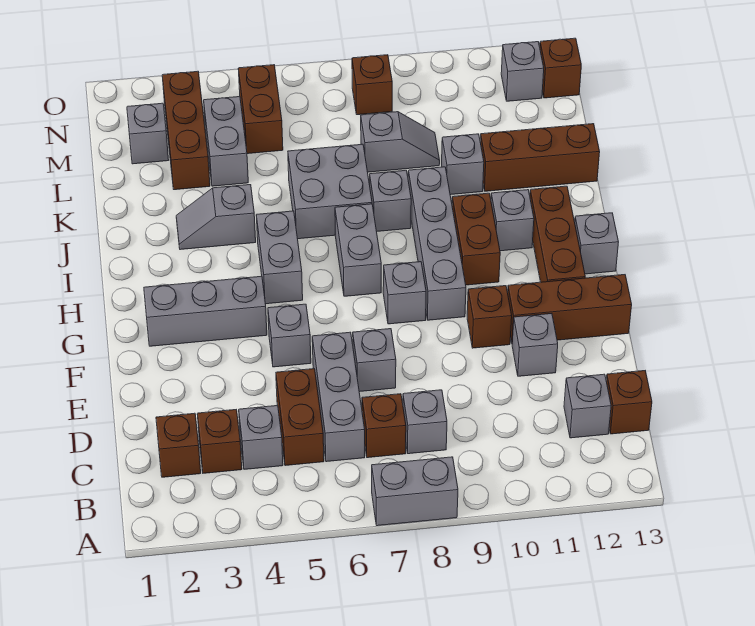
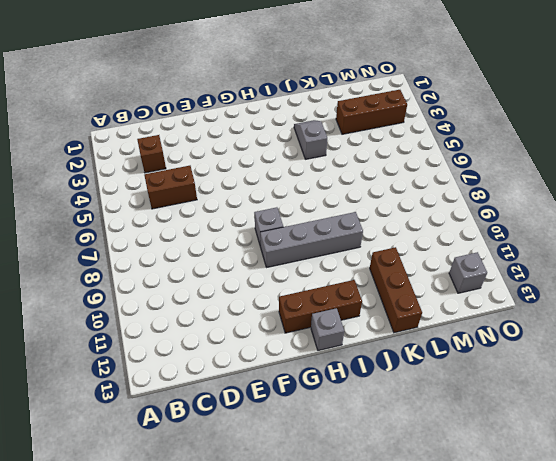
none -> grey brick A7:A8 level 1
none -> brown brick C2 level 1
none -> grey brick C4 level 1
none -> grey brick C6:E6 level 1

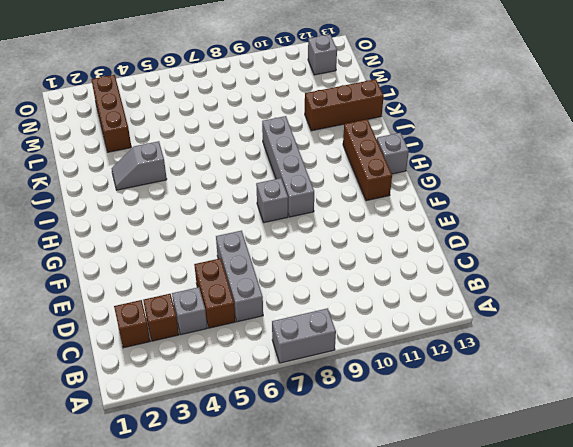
none -> brown brick C7 level 1
none -> grey brick C8 level 1
none -> grey brick C12 level 1
none -> brown brick C13 level 1

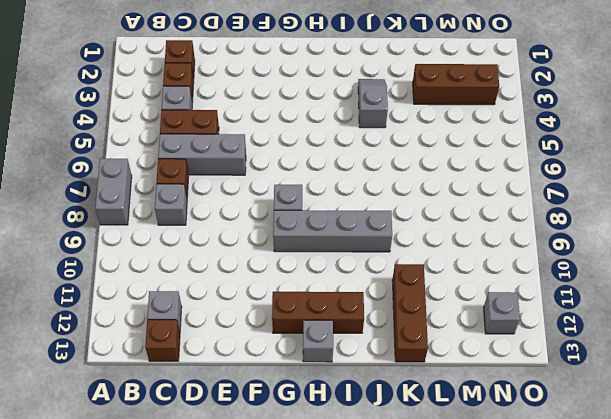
none -> grey brick E7 level 1
none -> grey brick E11 level 1
none -> grey brick F5 level 1
none -> brown brick F10 level 1

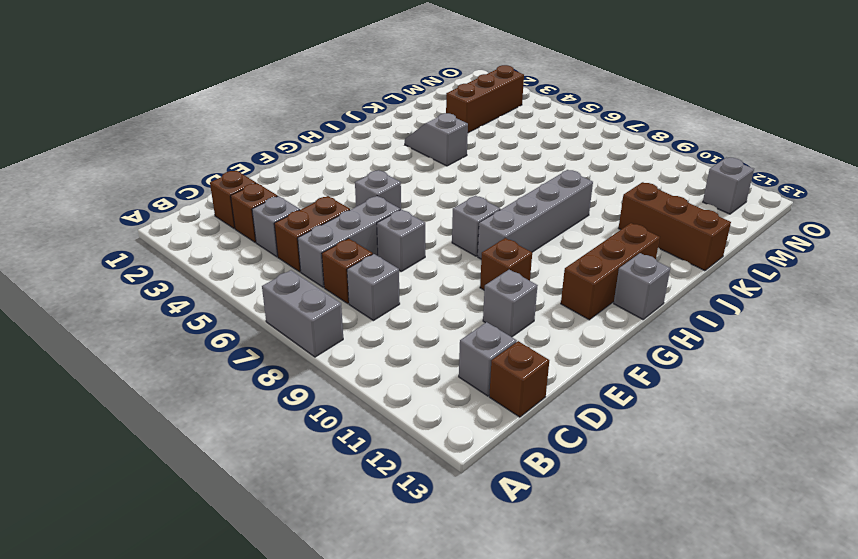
none -> brown brick F11:F13 level 1
none -> grey brick G2:G4 level 1
none -> grey brick H5:I5 level 1
none -> grey brick H7:I7 level 1

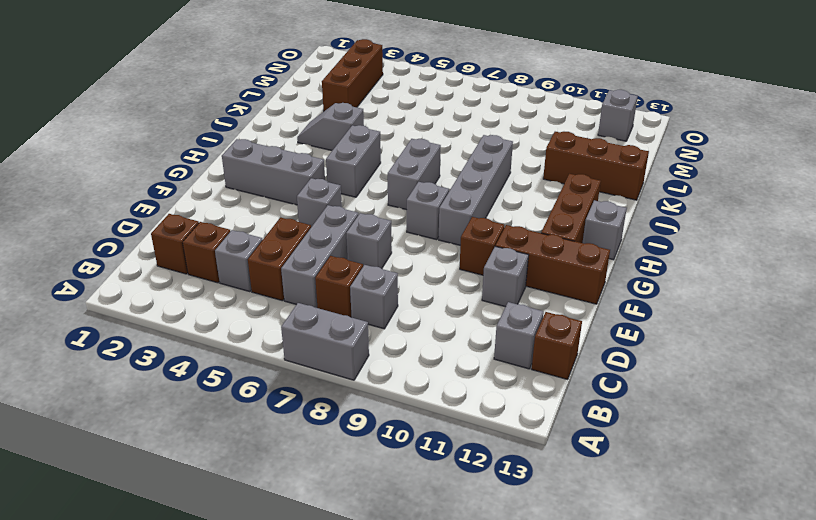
none -> brown brick H10:I10 level 1
none -> grey brick I11 level 1
none -> grey brick J6:K7 level 1
none -> grey brick J8 level 1

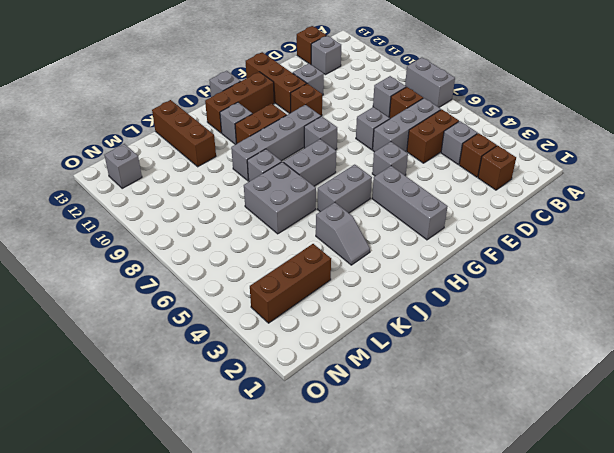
none -> grey brick K10 level 1
none -> grey brick L4:M4 level 1
none -> grey slope L8:L9 level 1 top 8
none -> grey brick M2 level 1

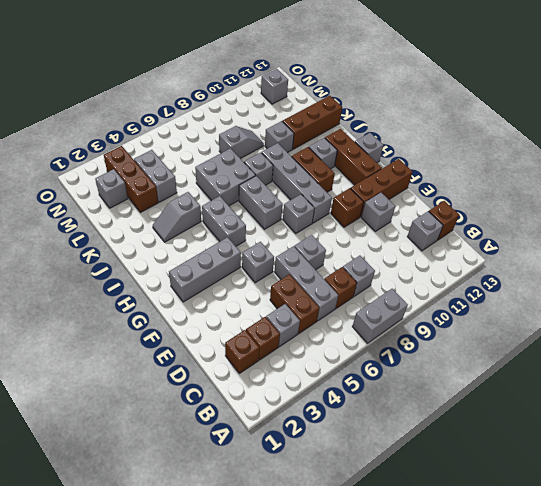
none -> brown brick M5:N5 level 1
none -> brown brick N8 level 1
none -> brown brick N13 level 1

